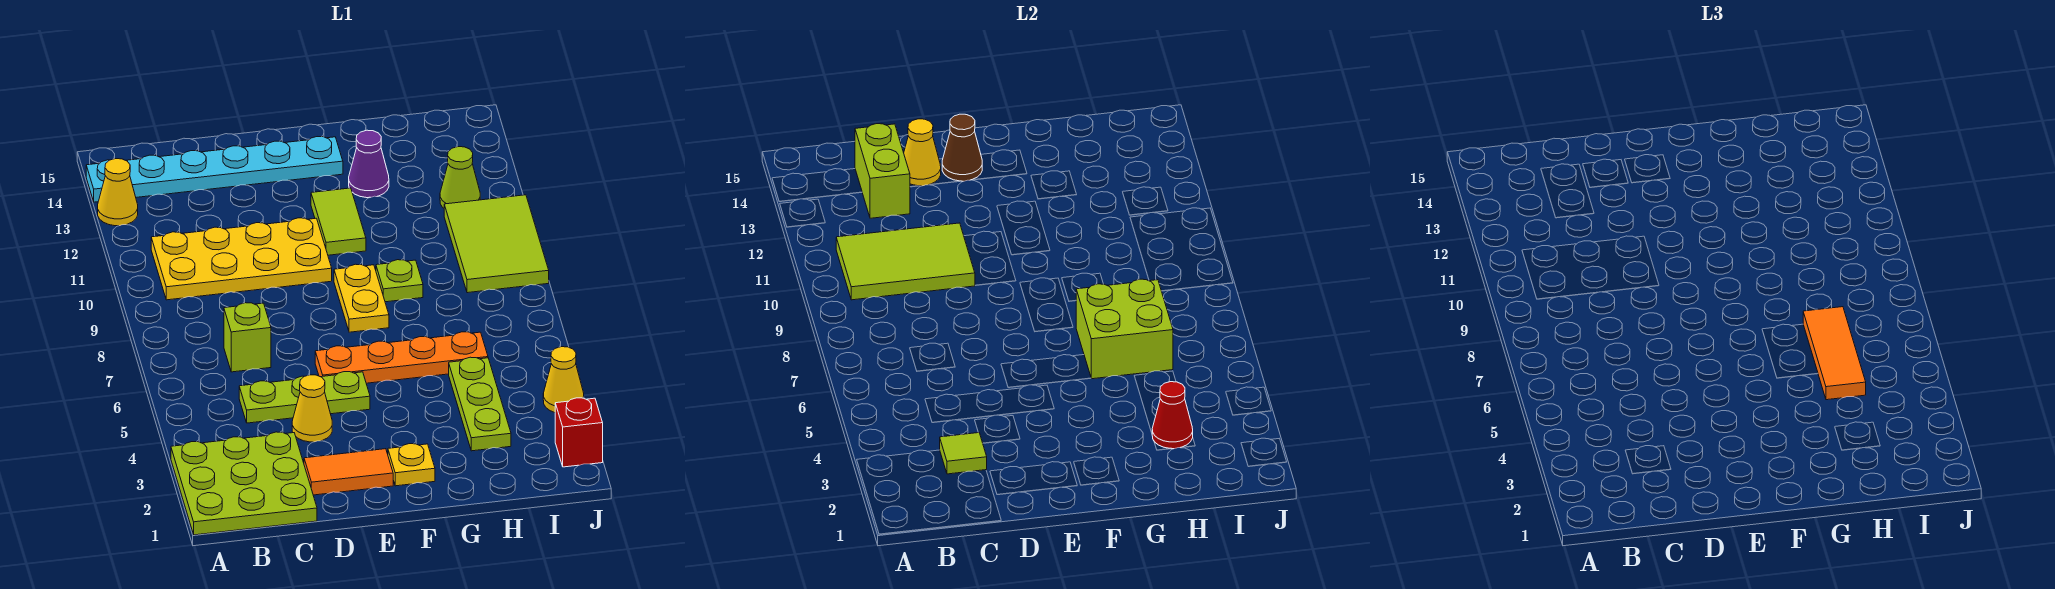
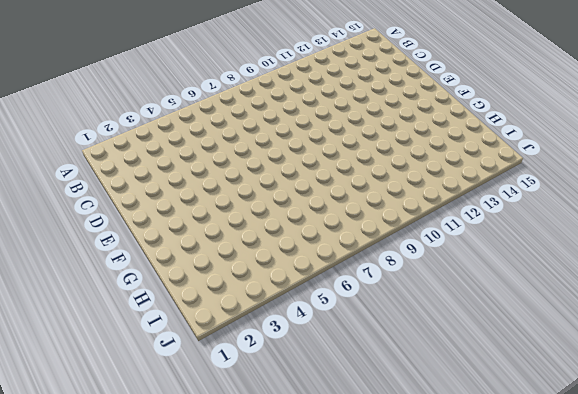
none -> lime plate A1:C3 level 1
none -> yellow cone A13 level 1
none -> cyan plate A14:F14 level 1

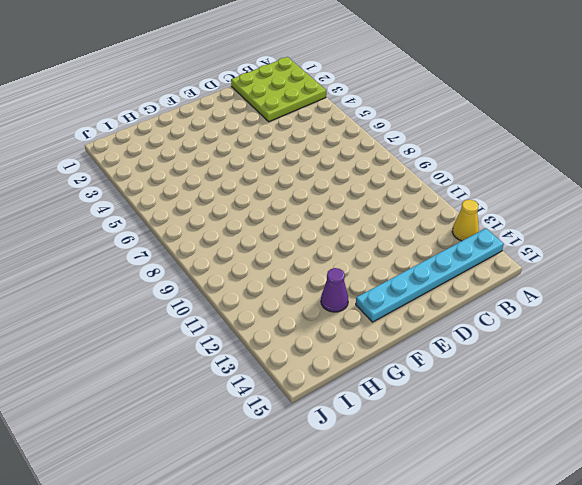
none -> yellow plate B10:E11 level 1
none -> lime plate C5:E5 level 1
none -> lime brick C7 level 1

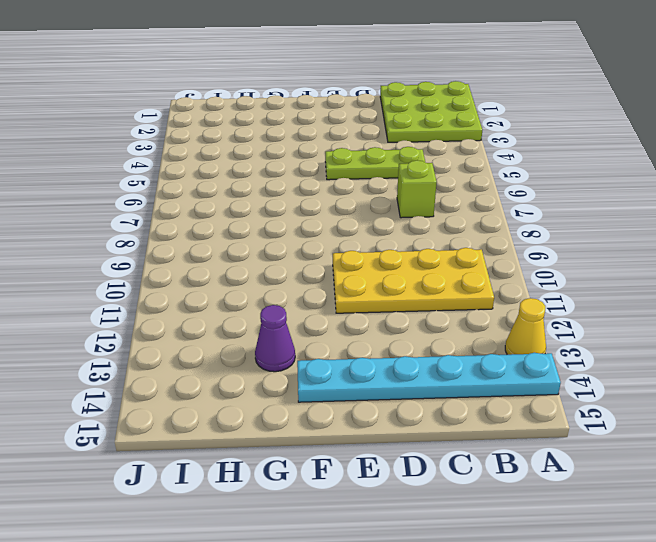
none -> orange tile D2:E2 level 1
none -> yellow cone D4 level 1
none -> orange plate E6:H6 level 1

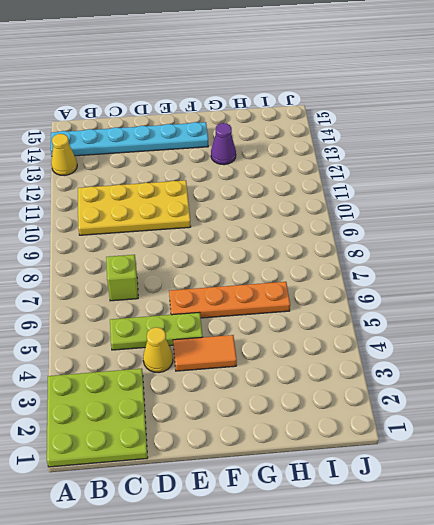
orange tile E4:F4 level 1 -> orange tile D2:E2 level 1
none -> yellow plate F2 level 1
none -> yellow plate F8:F9 level 1
none -> lime tile F11:F12 level 1

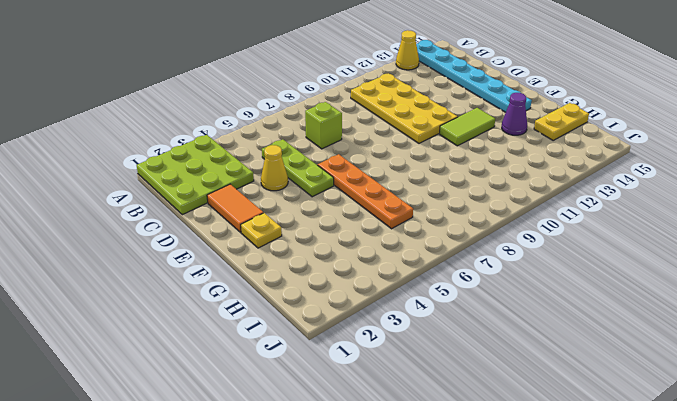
yellow plate H14:H15 level 1 -> yellow plate F8:F9 level 1
none -> lime plate G9 level 1
none -> lime plate H3:H5 level 1
none -> lime tile I9:J11 level 1

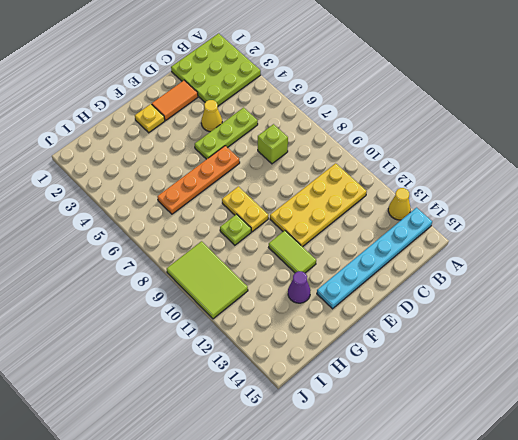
none -> lime plate H3:H5 level 1
none -> lime cone I12 level 1
none -> red brick J2 level 1

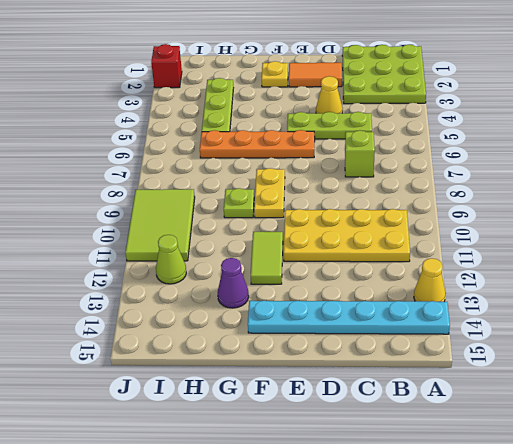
none -> yellow cone J4 level 1
none -> lime tile B10:D11 level 2
none -> lime tile C3 level 2

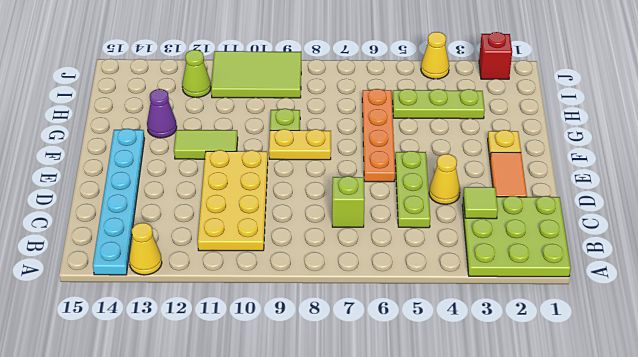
none -> lime tile B10:D11 level 2
none -> lime brick C13:C14 level 2
none -> yellow cone D14 level 2

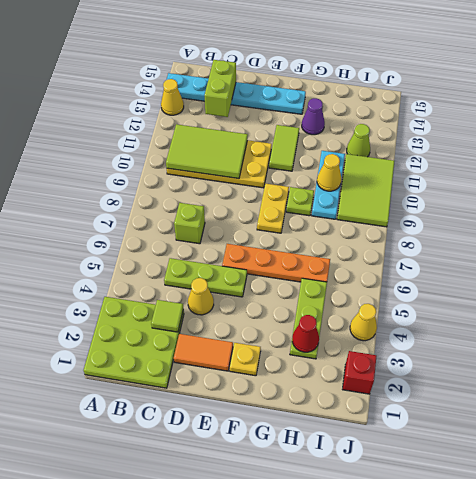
cyan plate H9:H11 level 1 -> none
yellow cone H10 level 2 -> yellow cone D14 level 2
none -> brown cone E14 level 2
none -> lime brick G6:H7 level 2
none -> orange tile H5:H7 level 3

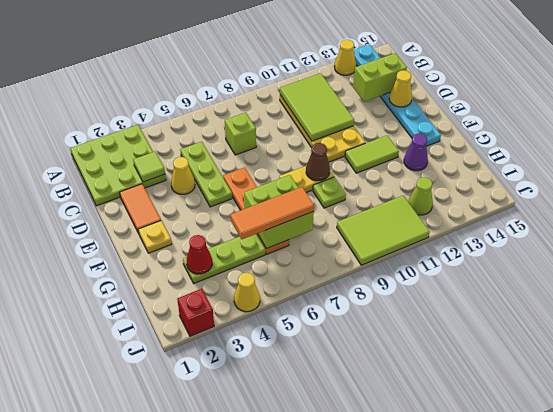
brown cone F9 level 2 -> brown cone E14 level 2

